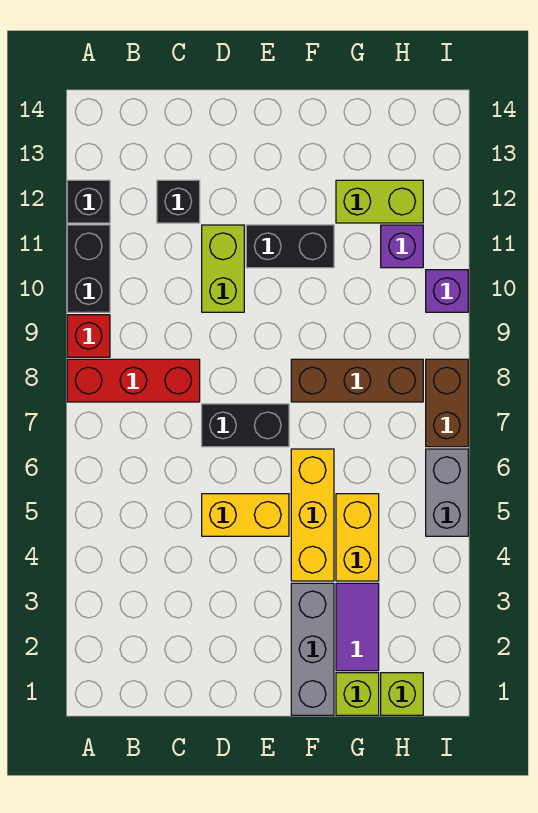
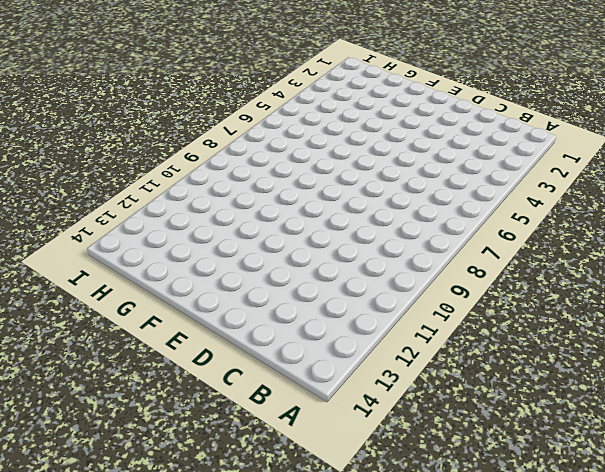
none -> red brick A8:C8 level 1
none -> red brick A9 level 1
none -> black brick A10:A11 level 1

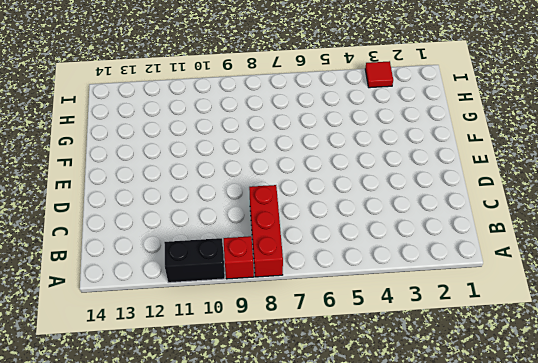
red tile I3 level 1 -> none
none -> black brick A12 level 1
none -> black brick C12 level 1
none -> yellow brick D5:E5 level 1

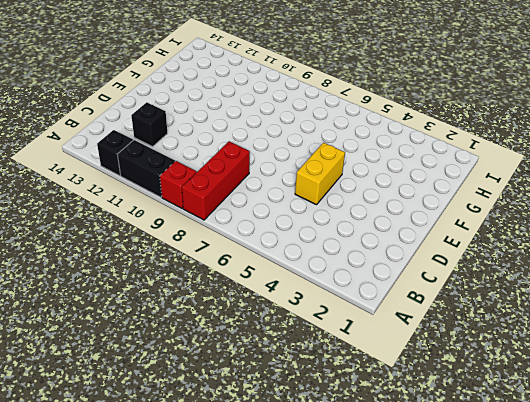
none -> black brick D7:E7 level 1
none -> lime brick D10:D11 level 1
none -> black brick E11:F11 level 1

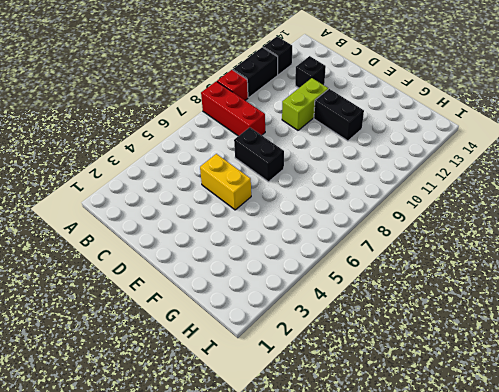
none -> grey brick F1:F3 level 1
none -> yellow brick F4:F6 level 1
none -> brown brick F8:H8 level 1

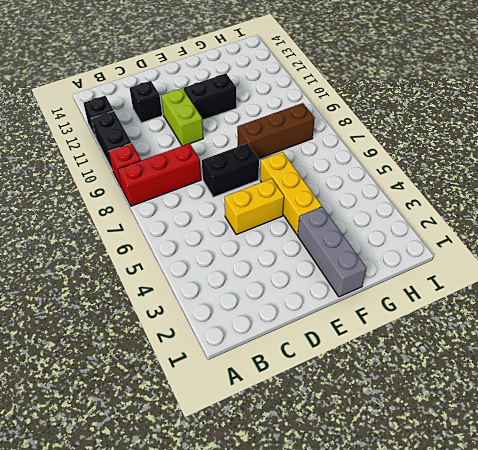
none -> lime brick G1 level 1
none -> purple tile G2:G3 level 1
none -> yellow brick G4:G5 level 1

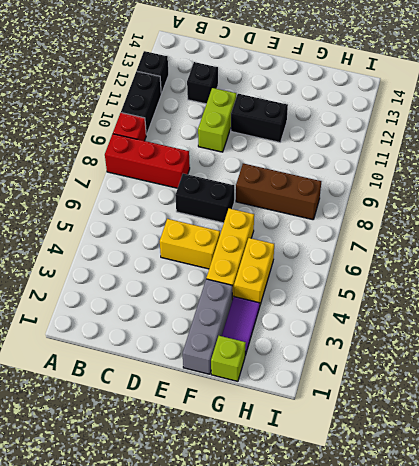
none -> lime brick G12:H12 level 1
none -> lime brick H1 level 1
none -> purple brick H11 level 1

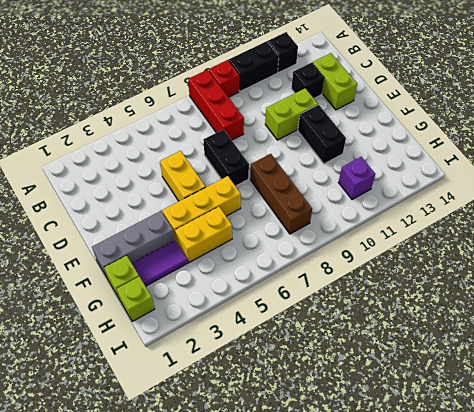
lime brick C13:D13 level 1 -> lime brick G12:H12 level 1
none -> grey brick I5:I6 level 1
none -> brown brick I7:I8 level 1
none -> purple brick I10 level 1

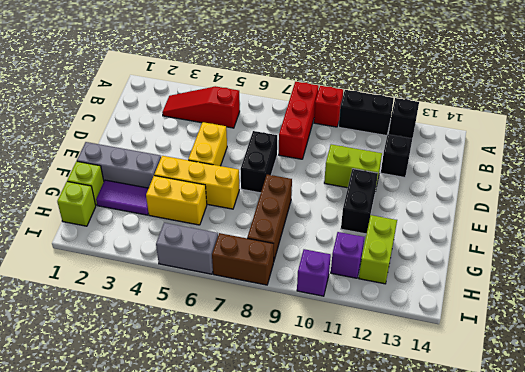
red slope B3:B5 level 1 top 5 -> none

